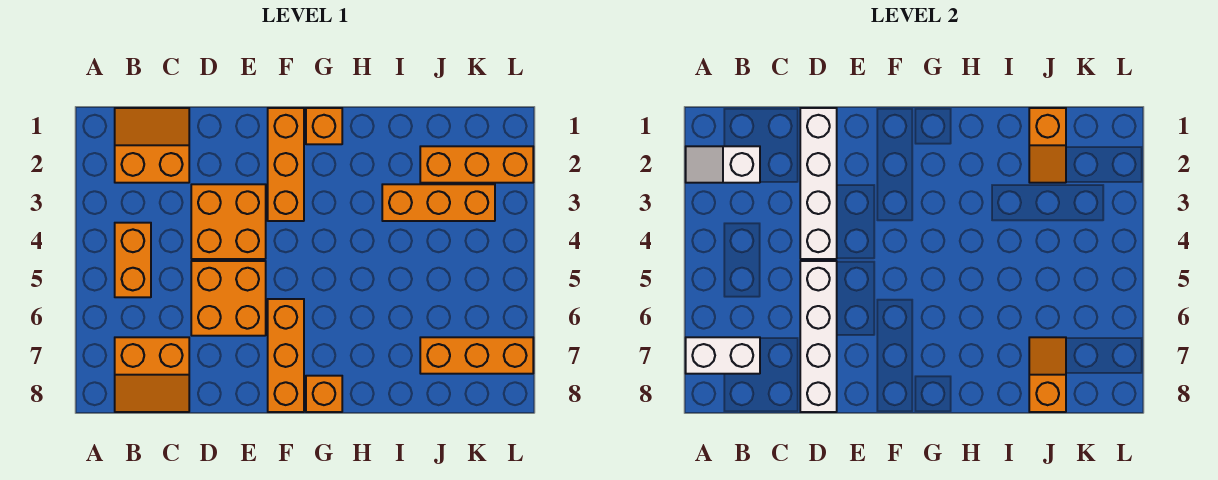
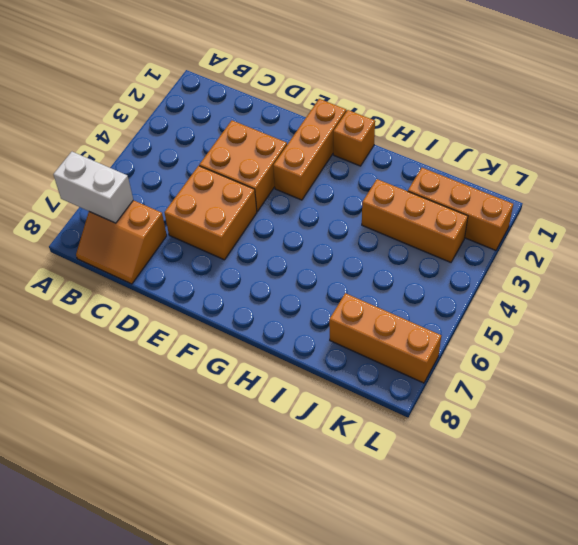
none -> orange slope B1:C2 level 1 top 2
none -> orange brick B4:B5 level 1
none -> orange brick F6:F8 level 1

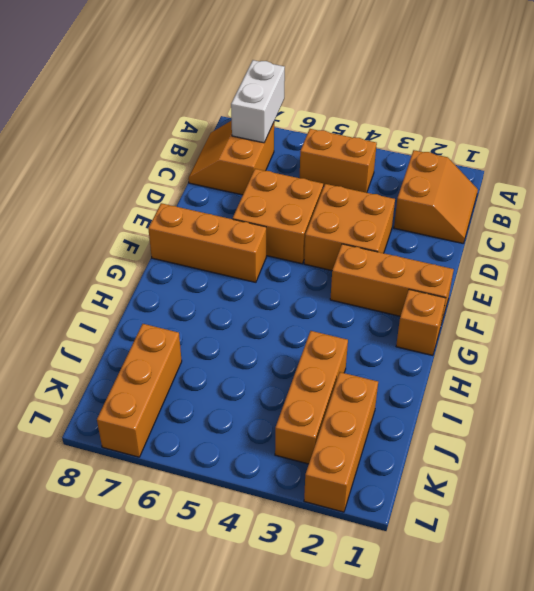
none -> orange brick G8 level 1
none -> white slope A2:B2 level 2 top B
none -> white brick D1:D4 level 2

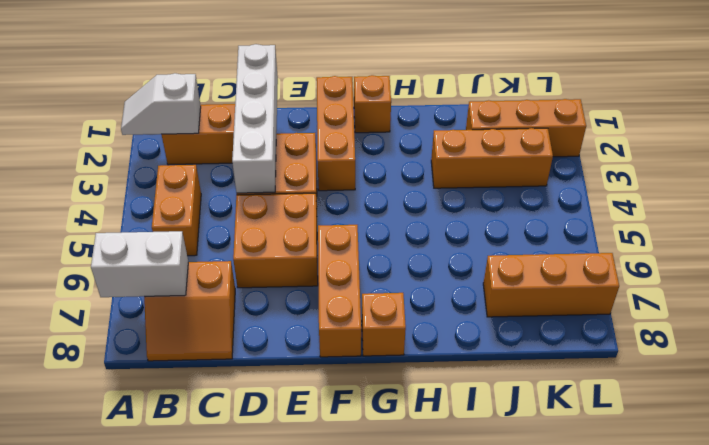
none -> white brick D5:D8 level 2
none -> orange slope J1:J2 level 2 top 1
none -> orange slope J7:J8 level 2 top 8

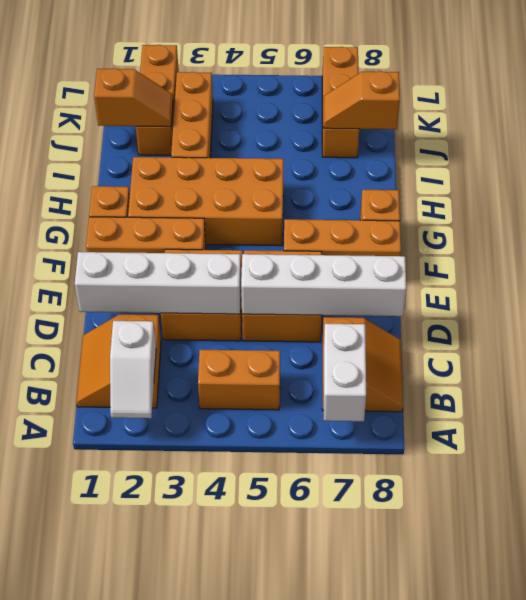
orange brick G2:H5 level 1 -> none

